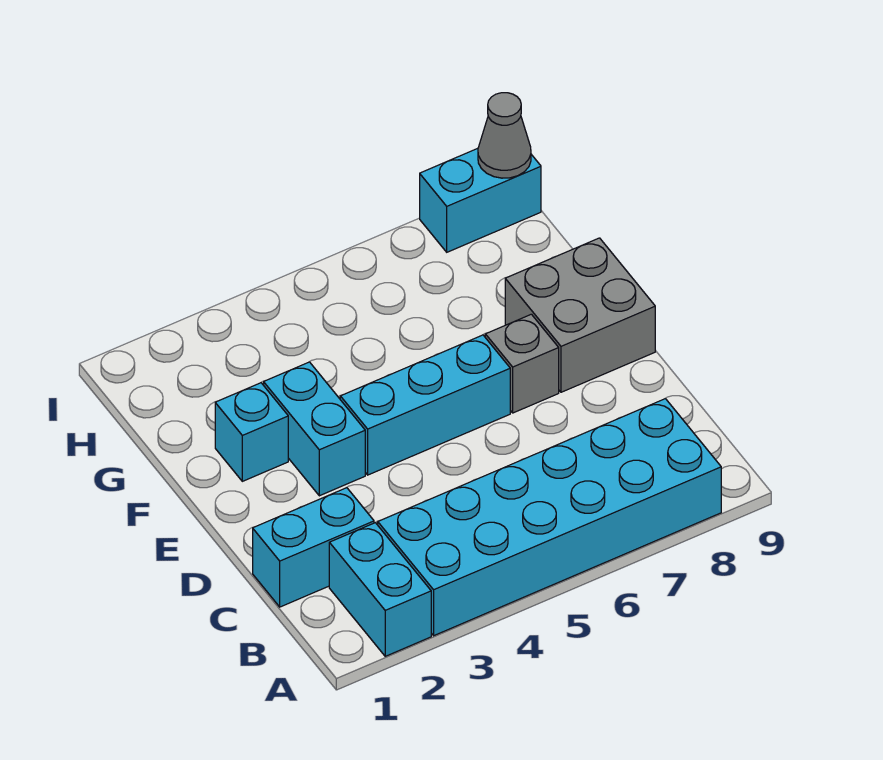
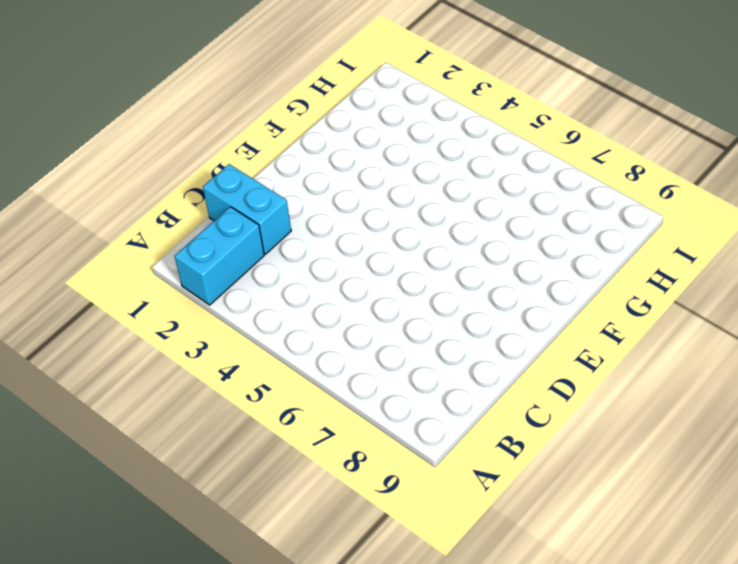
none -> cyan brick A3:B8 level 1
none -> cyan brick E3:F3 level 1

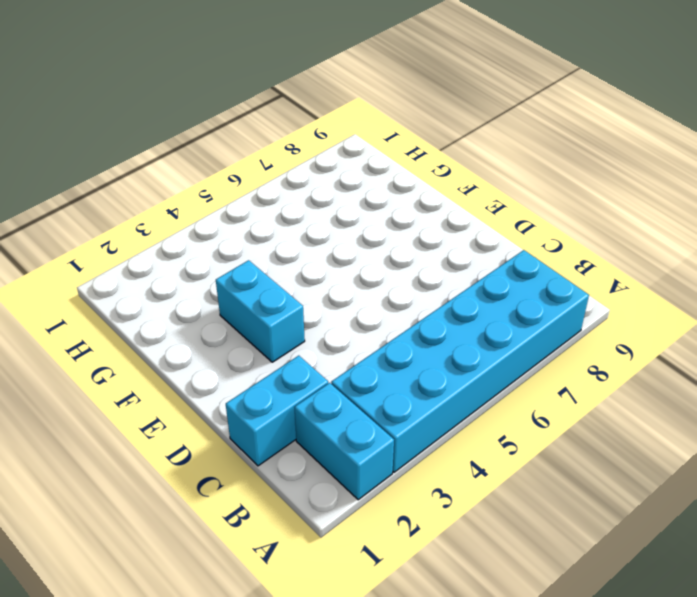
none -> cyan brick E4:E6 level 1
none -> grey brick E7 level 1

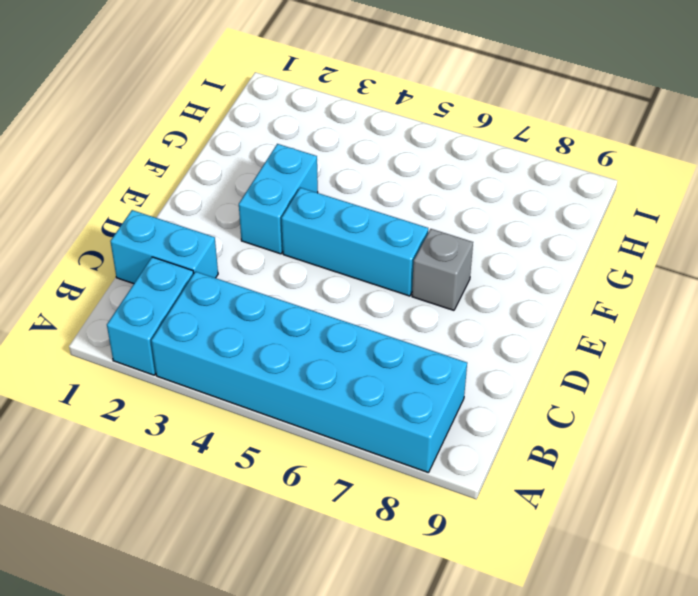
none -> grey brick E8:F9 level 1
none -> cyan brick F2 level 1

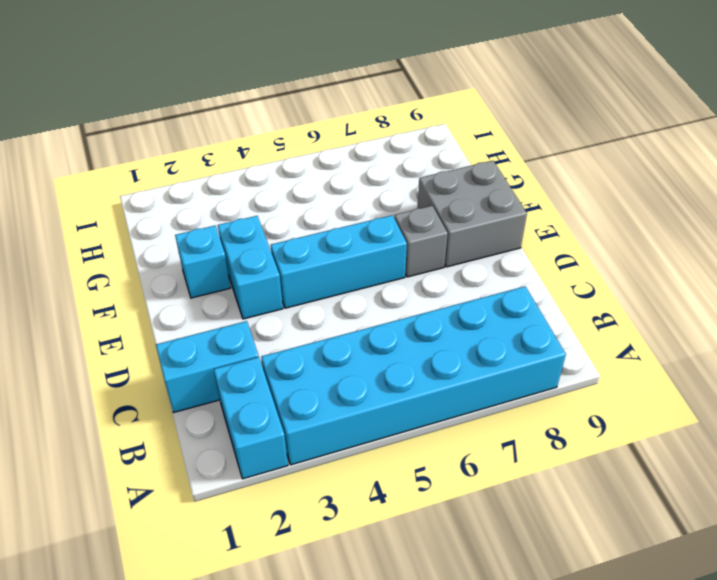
none -> cyan brick I8:I9 level 1
none -> grey cone I9 level 2

